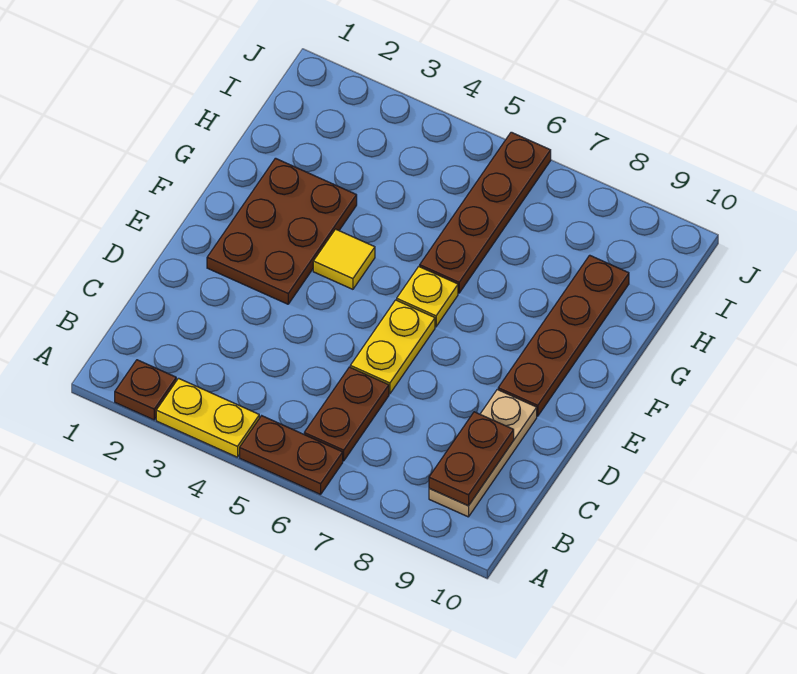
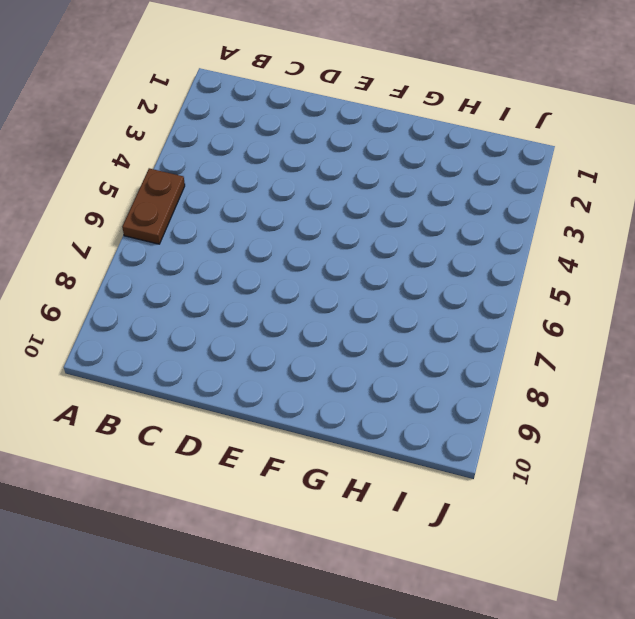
none -> brown plate A2 level 1
none -> yellow plate A3:A4 level 1
none -> brown plate B6:C6 level 1

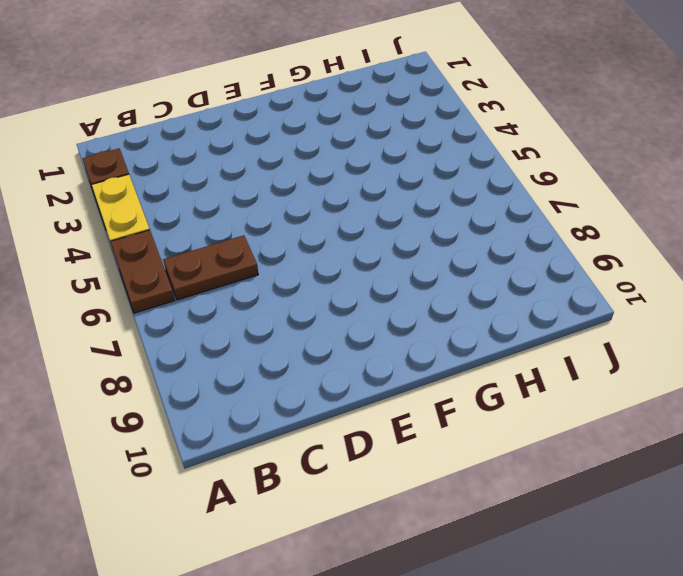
none -> tan plate B9:D9 level 1
none -> yellow plate D6:E6 level 1
none -> brown plate E2:G3 level 1

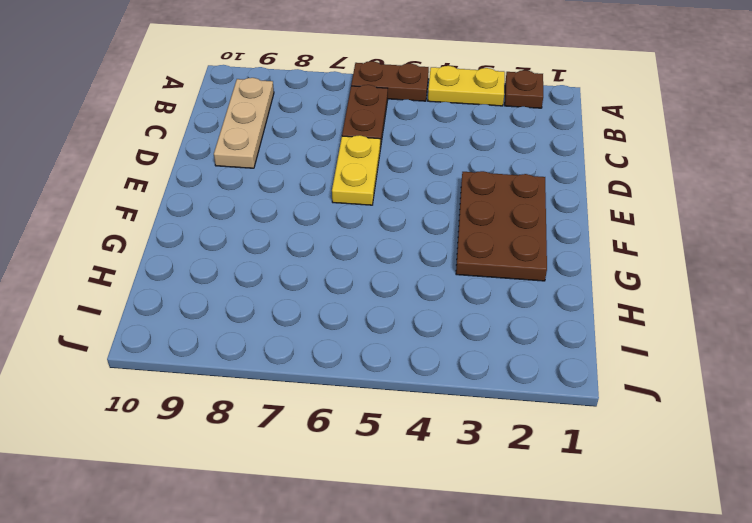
none -> brown plate E9:H9 level 1
none -> yellow tile F4 level 1
none -> yellow plate F6 level 1

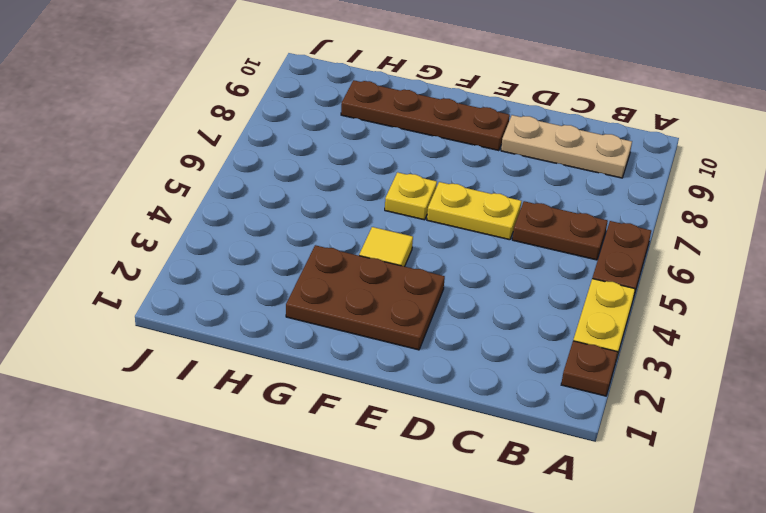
none -> brown plate G6:J6 level 1
none -> brown plate B9:C9 level 2

